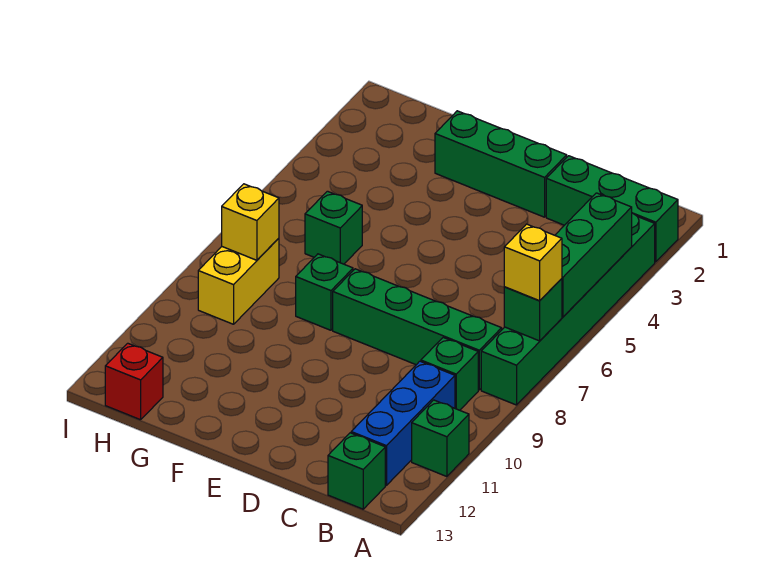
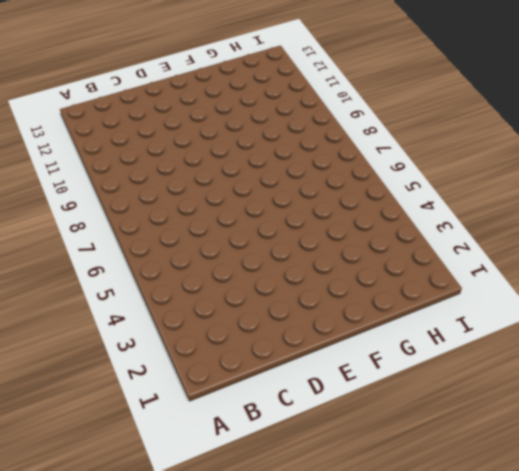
none -> green brick A2:C2 level 1
none -> green brick A3:A8 level 1
none -> green brick A11 level 1

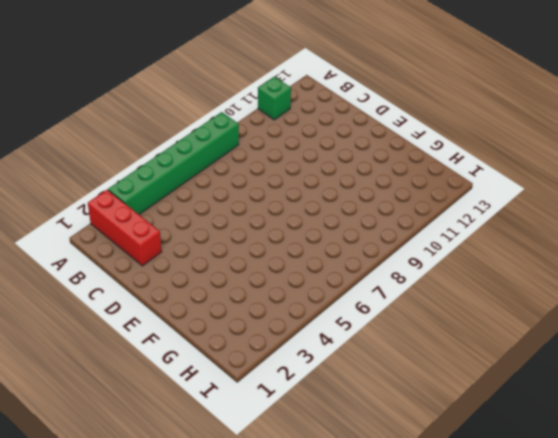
red brick A2:C2 level 1 -> green brick A2:C2 level 1
none -> green brick B8:E8 level 1
none -> green brick B9 level 1
none -> blue brick B10:B12 level 1

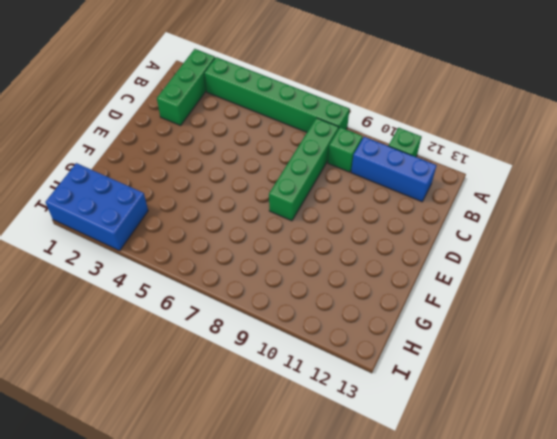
blue brick H1:I3 level 1 -> none
none -> green brick B13 level 1
none -> green brick D2:F2 level 1
none -> green brick F8 level 1

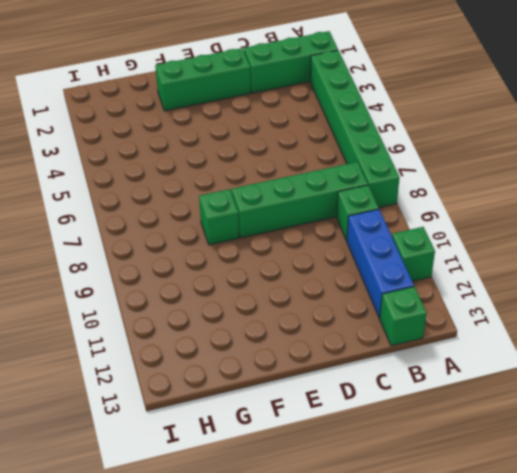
none -> green brick G6 level 1
none -> yellow brick H8:H9 level 1
none -> red brick H13 level 1

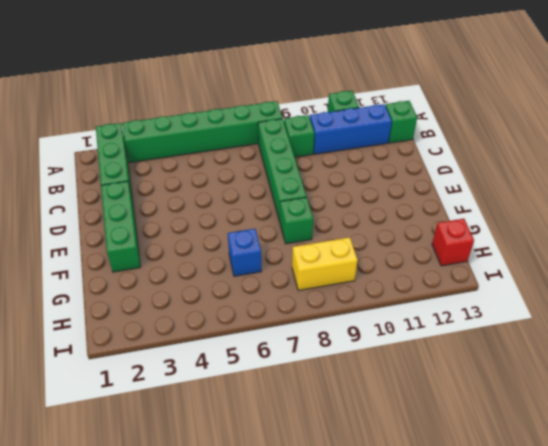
blue brick G6 level 1 -> green brick G6 level 1
none -> green brick A4:A6 level 2
none -> green brick A7 level 2
none -> yellow brick H8 level 2

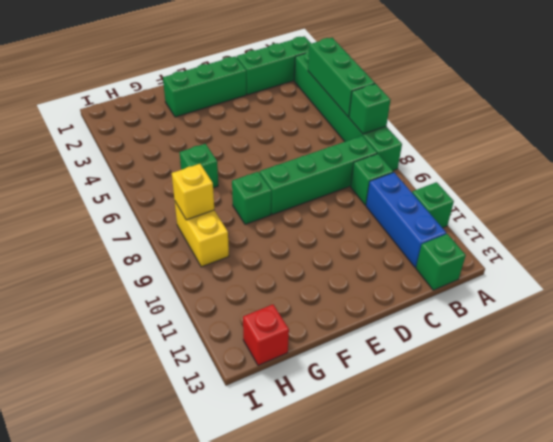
none -> yellow brick A7 level 3

